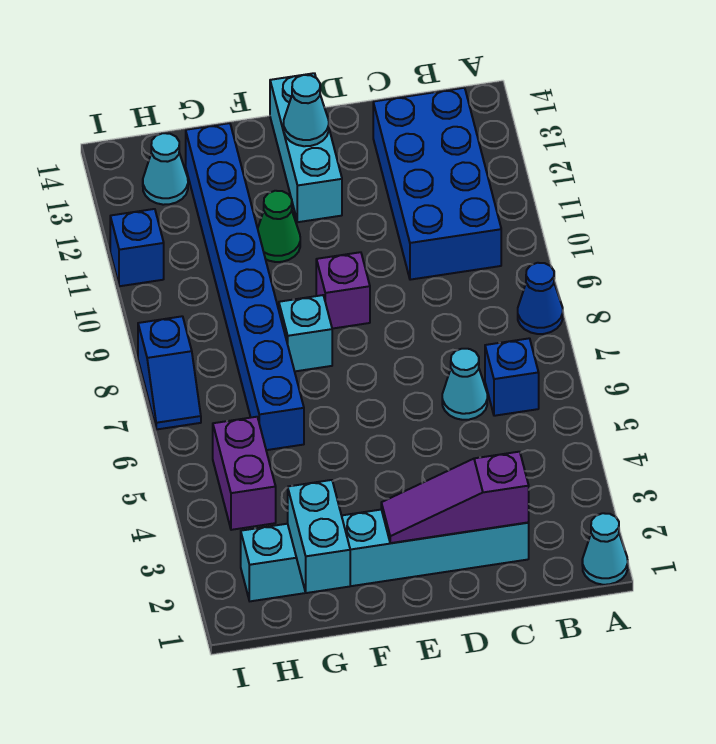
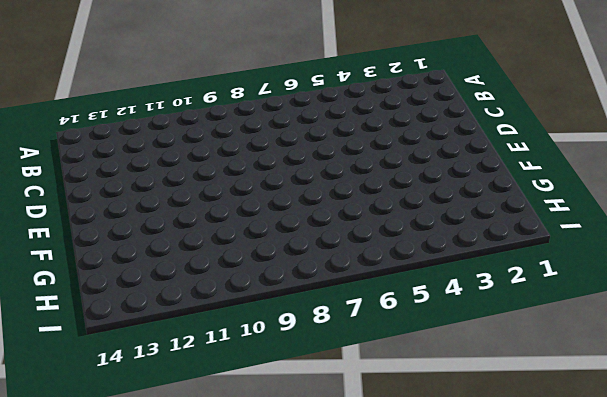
none -> cyan cone A1 level 1
none -> blue cone A8 level 1
none -> blue brick B6 level 1

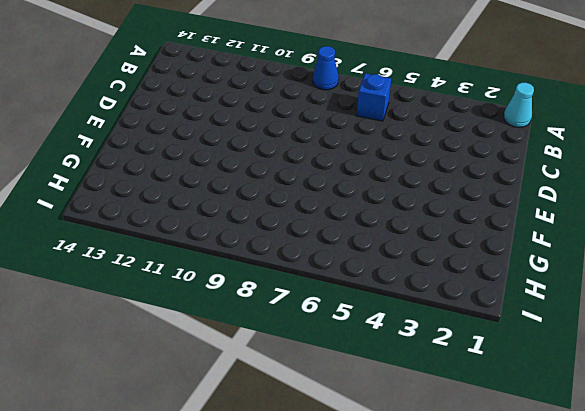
none -> blue brick B10:C13 level 1
none -> cyan brick C2:H2 level 1
none -> cyan cone C6 level 1

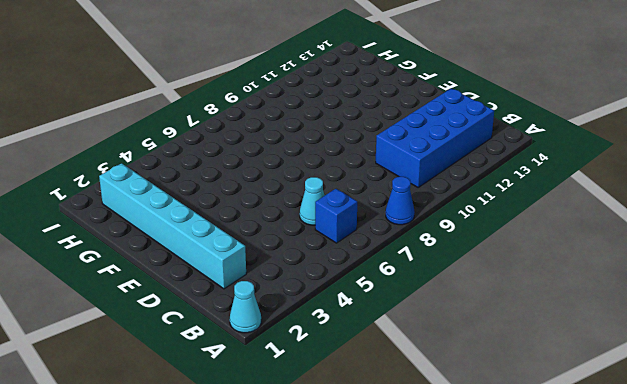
none -> purple brick E9 level 1
none -> cyan brick E12:E14 level 1
none -> cyan brick F8 level 1

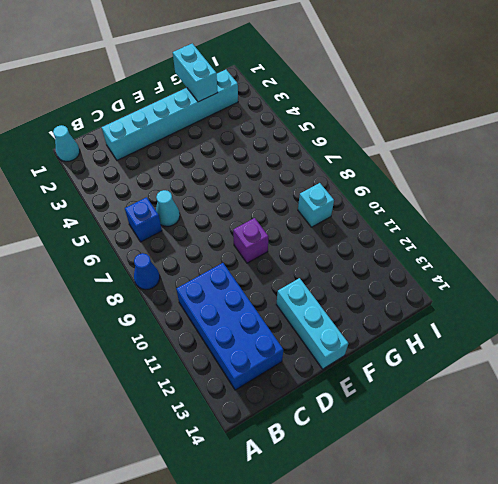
cyan brick H9 level 1 -> cyan brick F8 level 1
none -> green cone F11 level 1
none -> blue brick G6:G13 level 1
none -> purple brick H4:H5 level 1

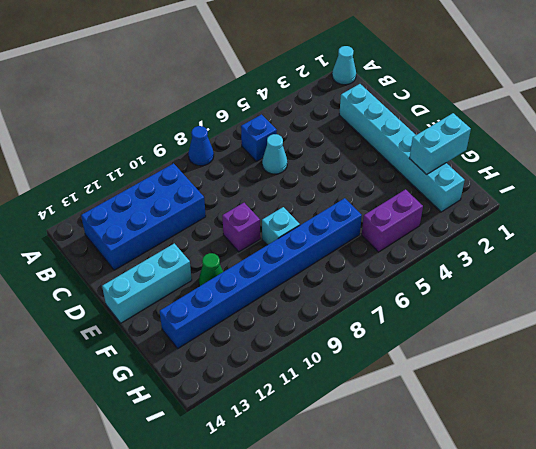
none -> cyan cone H13 level 1
none -> blue slope I7:I8 level 1 top 8
none -> blue brick I11 level 1

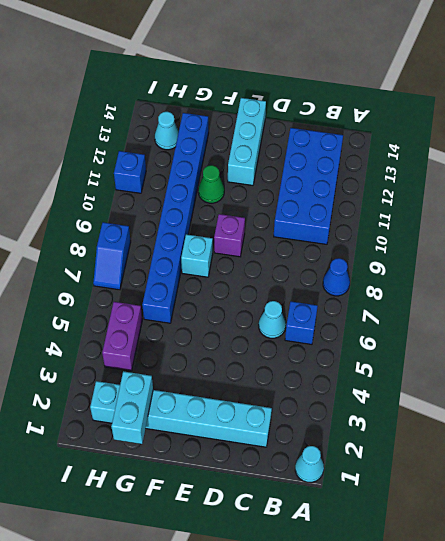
none -> purple slope C2:E2 level 2 top C
none -> cyan cone E13 level 2

